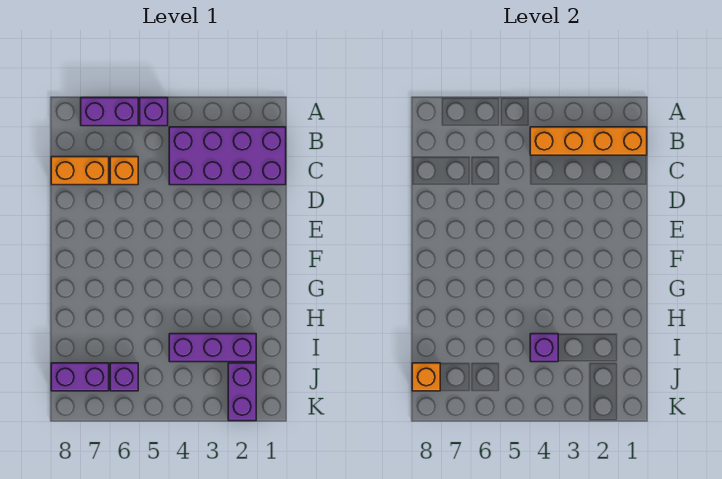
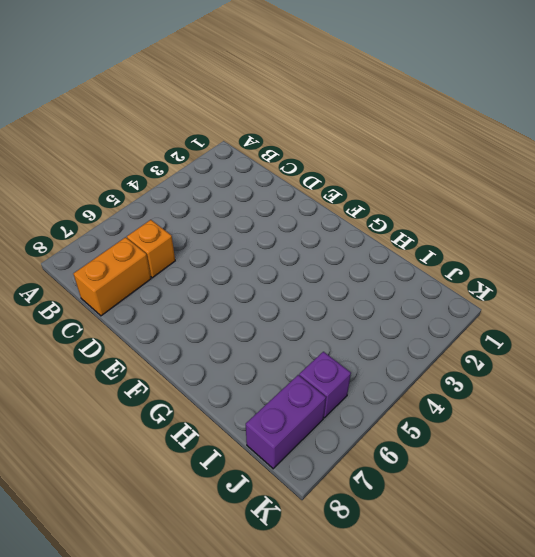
none -> purple brick A5 level 1
none -> purple brick A6:A7 level 1
none -> purple brick B1:C4 level 1

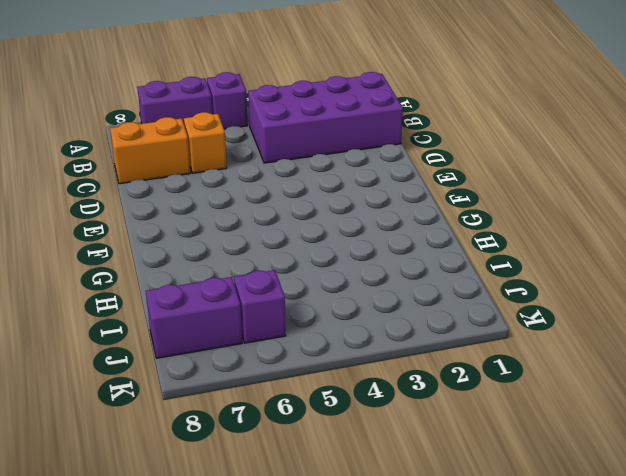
none -> purple brick I2:I4 level 1
none -> purple brick J2:K2 level 1
none -> orange brick B1:B4 level 2

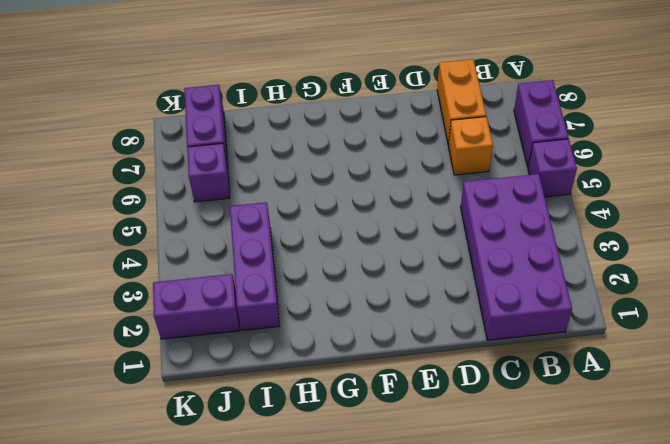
none -> orange brick B1:B4 level 2
none -> purple brick I4 level 2
none -> orange brick J8 level 2

